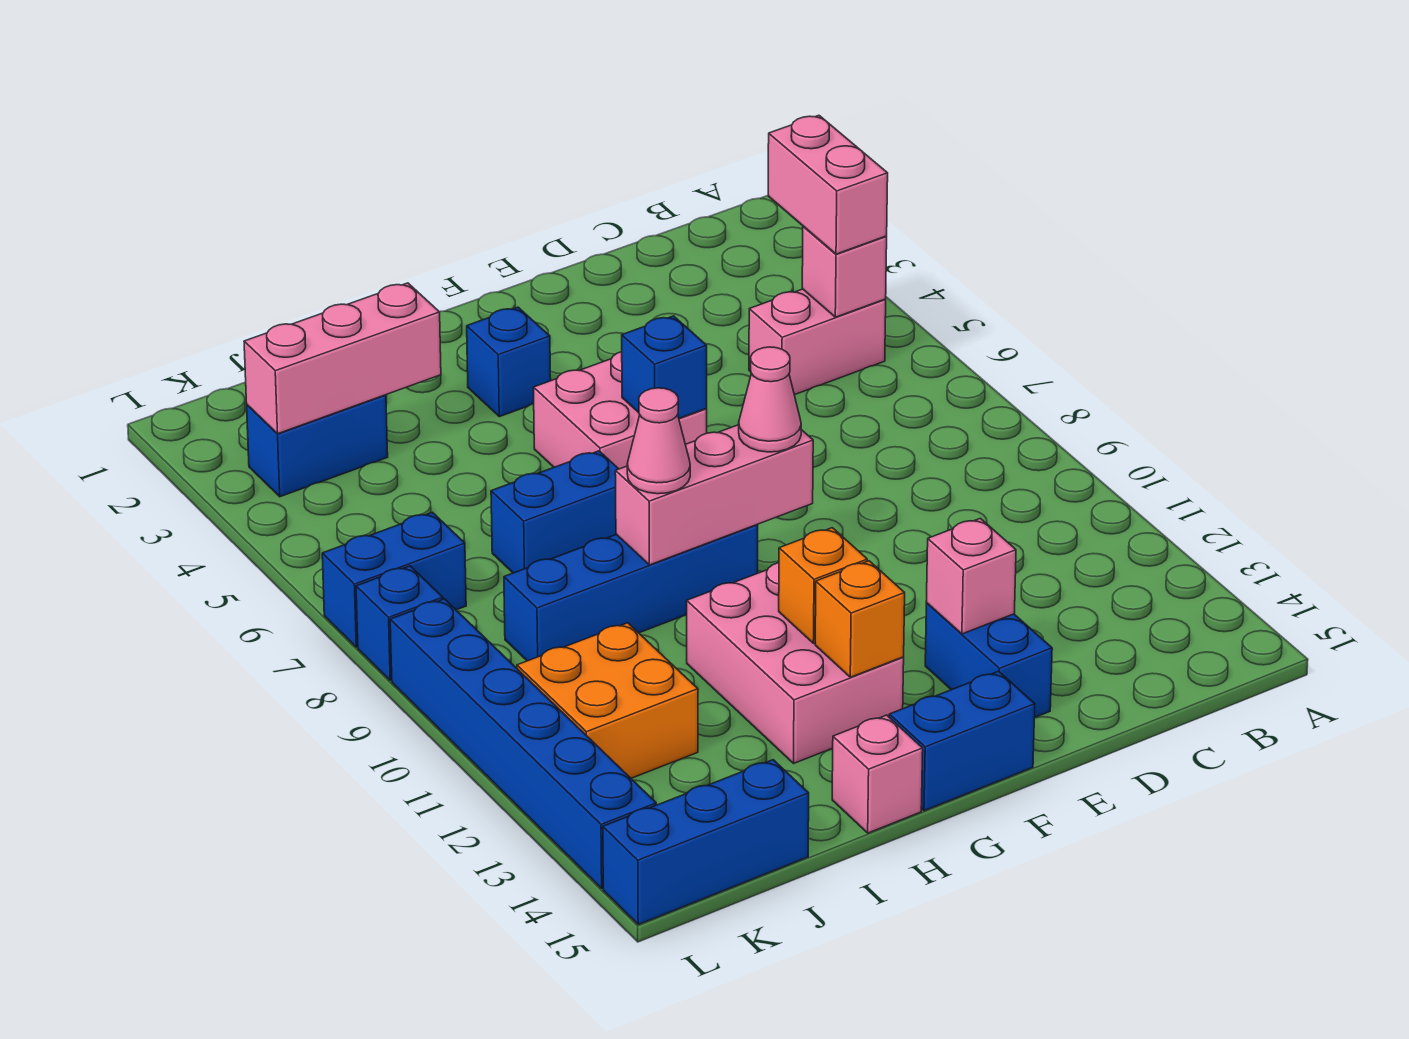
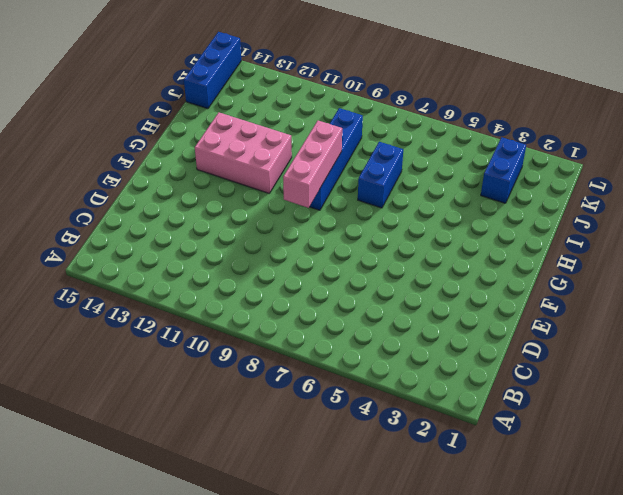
none -> pink brick B5:C5 level 1
none -> blue brick E13:E14 level 1
none -> pink brick F5:G6 level 1

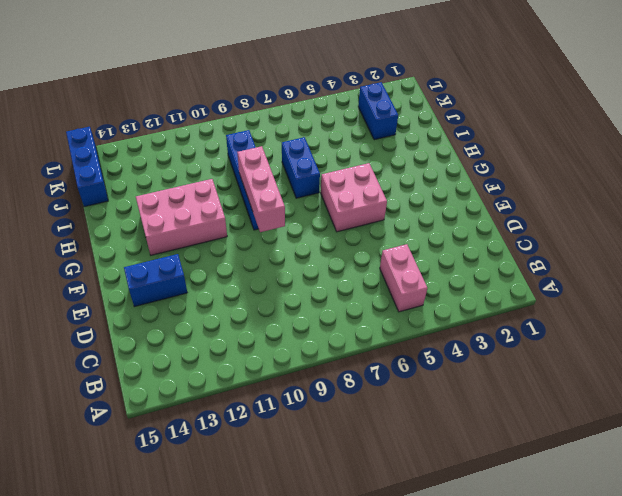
none -> blue brick F15:G15 level 1
none -> blue brick G3 level 1
none -> pink brick H15 level 1

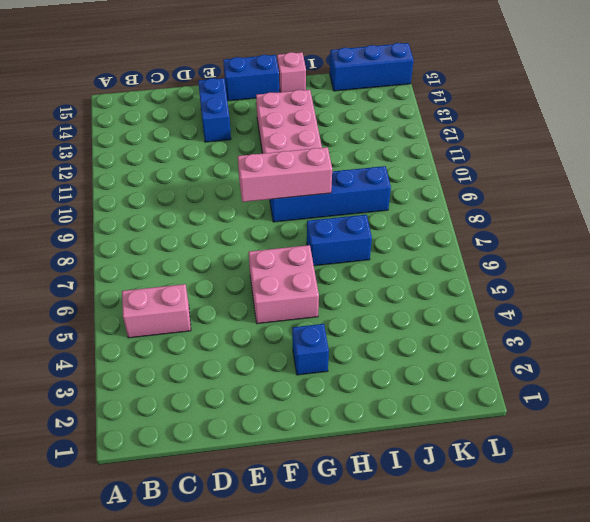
none -> blue brick J3:K3 level 1
none -> orange brick J11:K12 level 1
none -> blue brick K7:L7 level 1

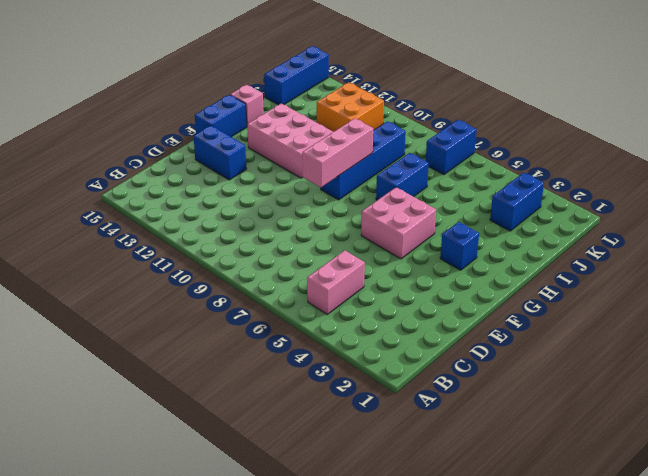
none -> blue brick L8 level 1
none -> blue brick L9:L14 level 1
none -> pink brick B5 level 2

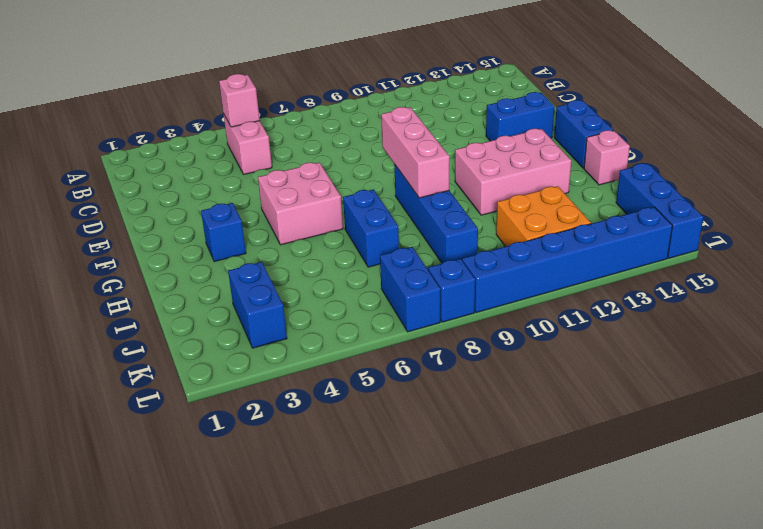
none -> pink brick E13 level 2
none -> blue brick F6 level 2
none -> orange brick G12 level 2

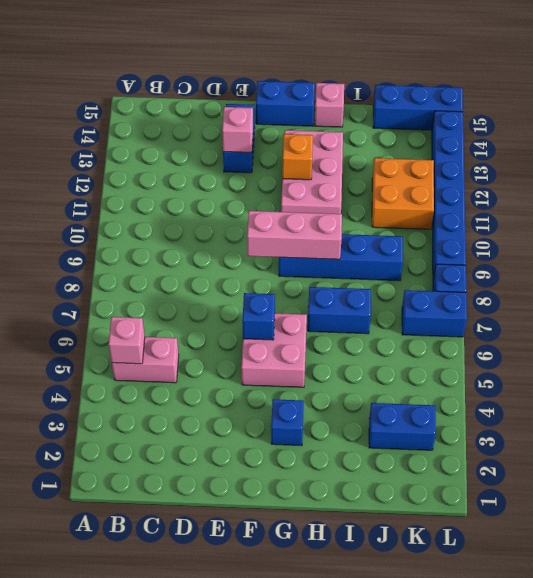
none -> orange brick G13 level 2
none -> pink brick I3:K3 level 2
none -> pink brick B4:B5 level 3

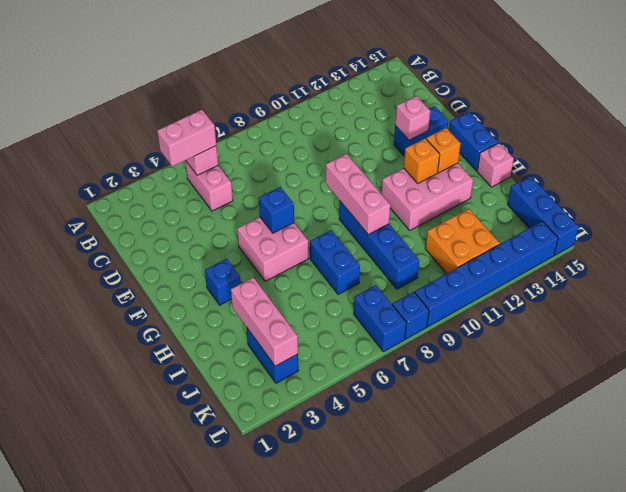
none -> pink cone F9 level 3
none -> pink cone H9 level 3

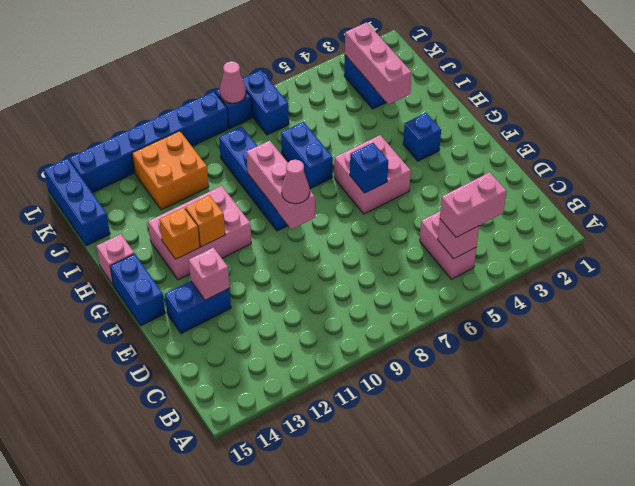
pink cone L8 level 2 -> pink cone H9 level 3

